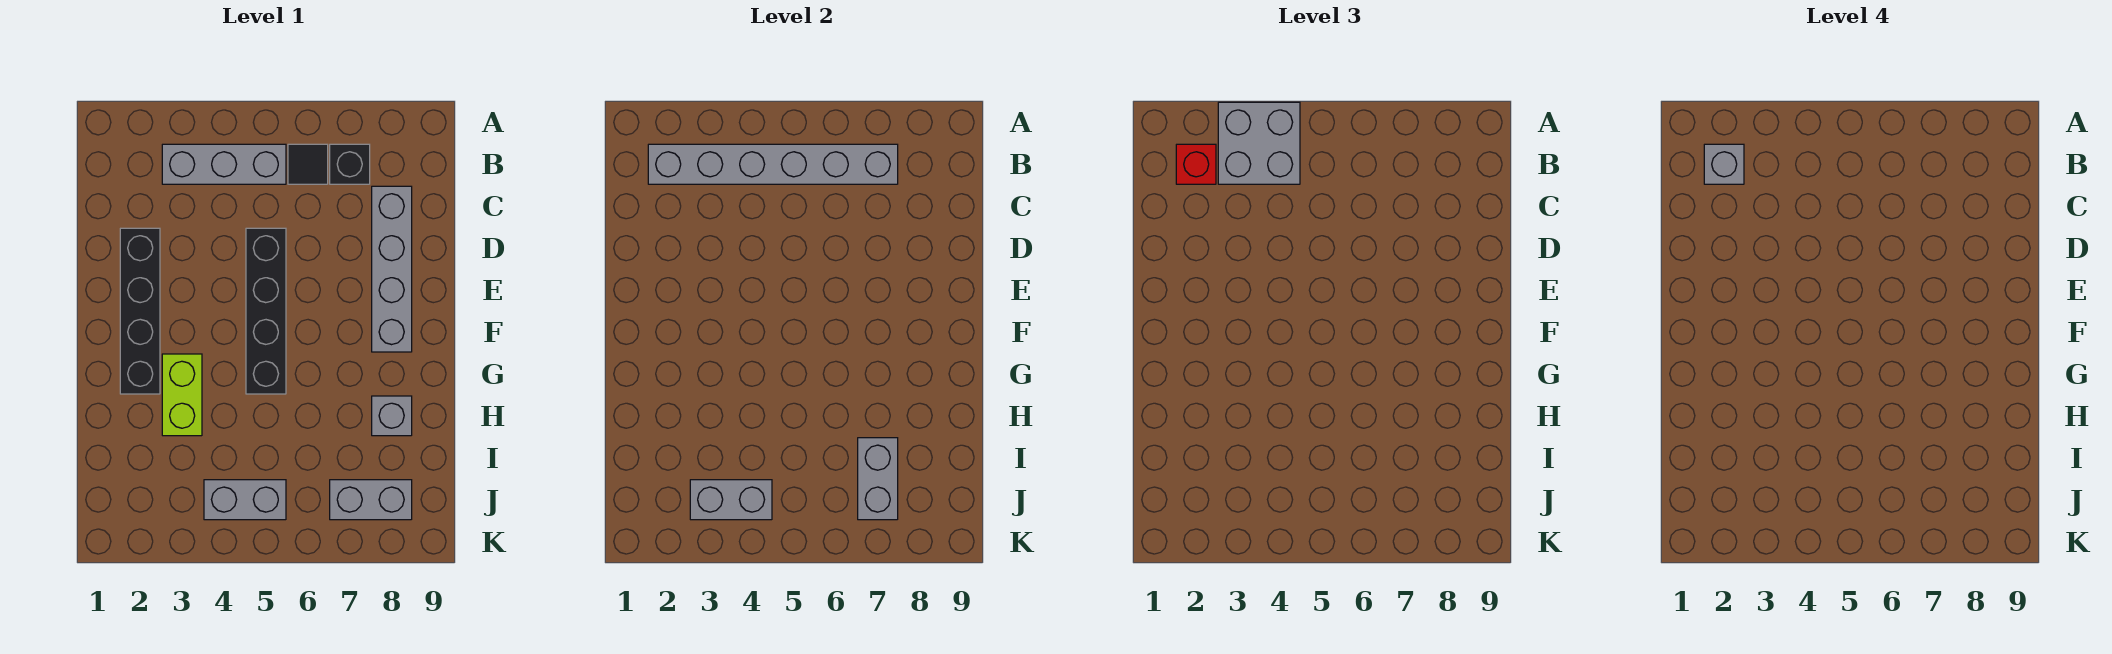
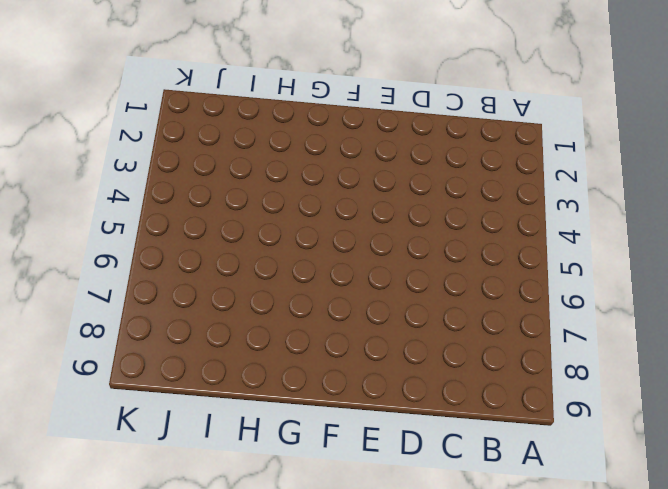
none -> grey brick B3:B5 level 1
none -> black tile B6 level 1
none -> black brick B7 level 1

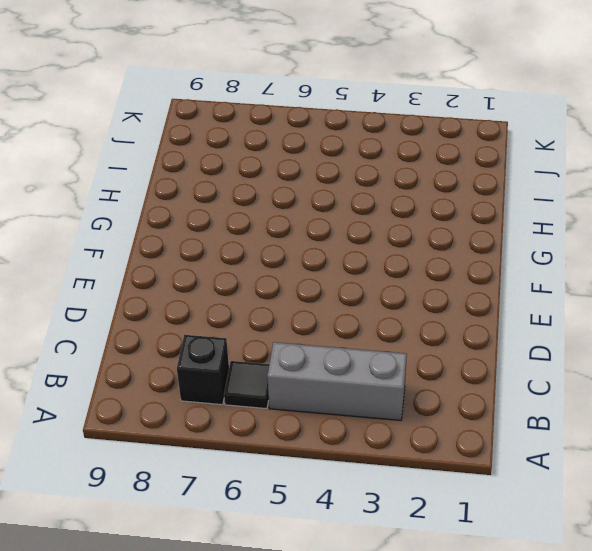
none -> grey brick C8:F8 level 1
none -> black brick D2:G2 level 1
none -> black brick D5:G5 level 1

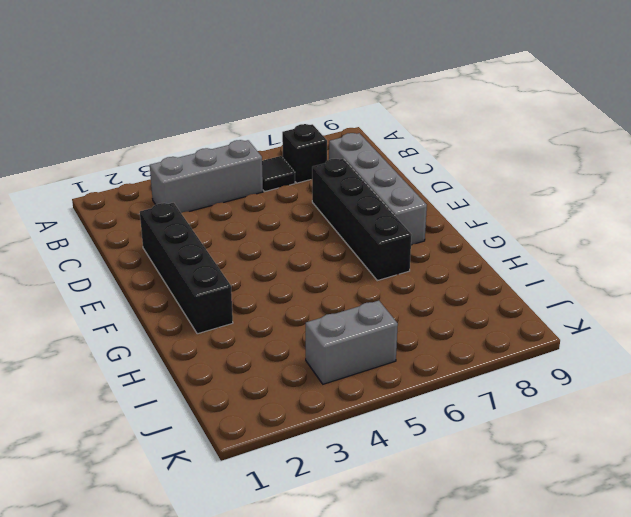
black brick D7:G7 level 1 -> black brick D5:G5 level 1
none -> lime brick G3:H3 level 1
none -> grey brick H8 level 1
none -> grey brick J7:J8 level 1

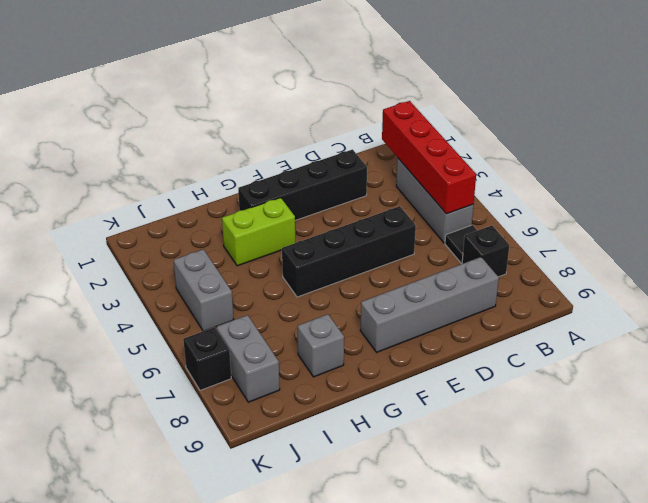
red brick B2:B5 level 2 -> grey brick B2:B7 level 2
black brick K7 level 1 -> none
none -> grey brick I7:J7 level 2
none -> grey brick J3:J4 level 2
none -> grey brick A3:B4 level 3

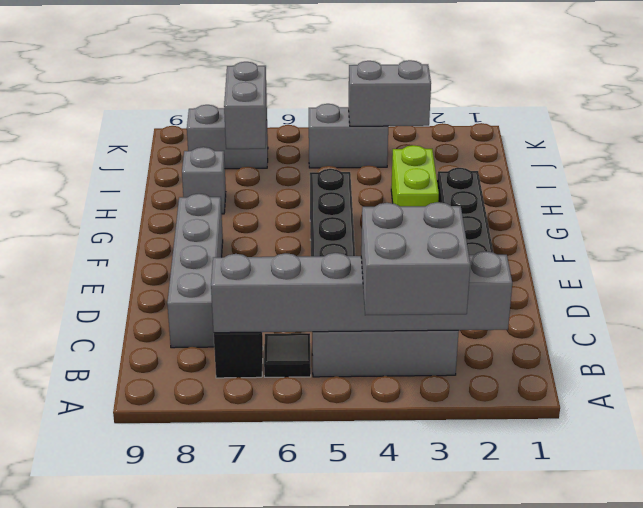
none -> red brick B2 level 3
none -> grey brick B2 level 4

